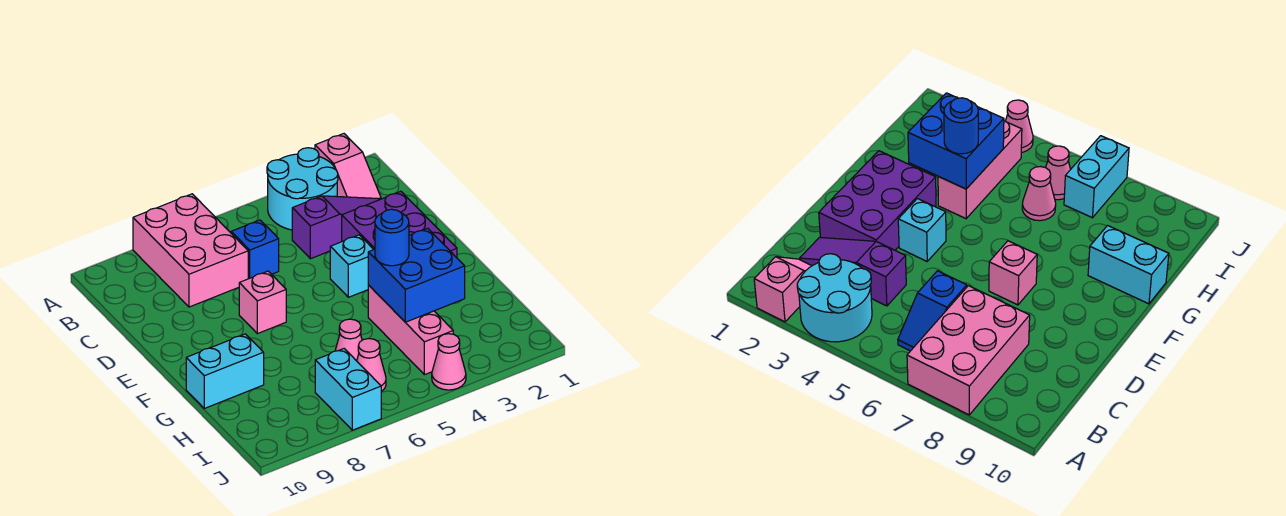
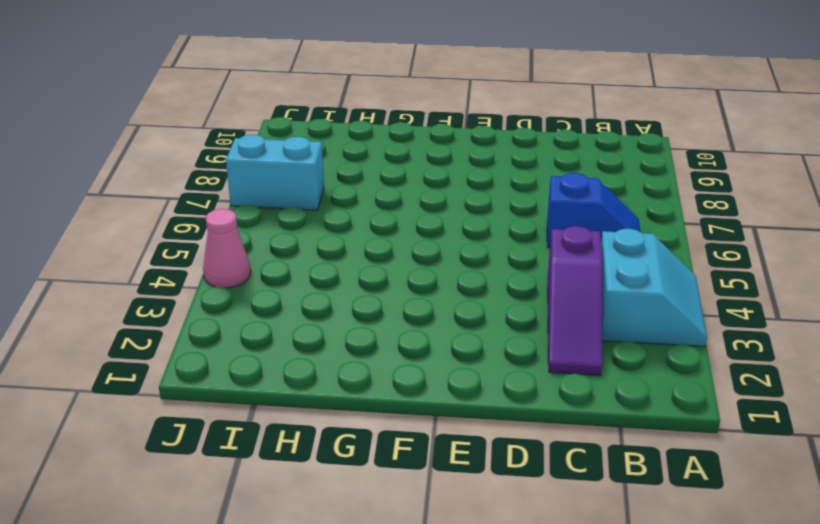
cyan slope A3:B4 level 1 top B -> cyan round brick A3:B4 level 1
none -> pink slope A2:B2 level 1 top A
none -> pink brick A7:C8 level 1
none -> purple brick D2:F3 level 1

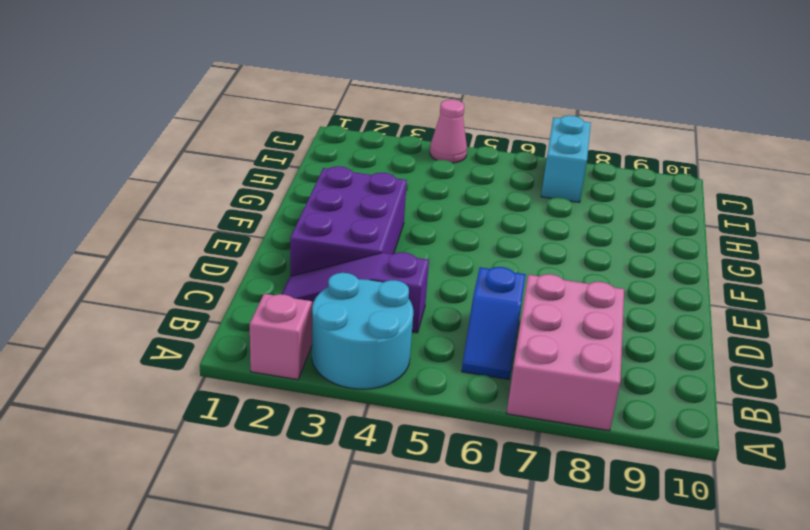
none -> cyan brick E4 level 1
none -> pink brick E7 level 1
none -> pink brick G4:I4 level 1

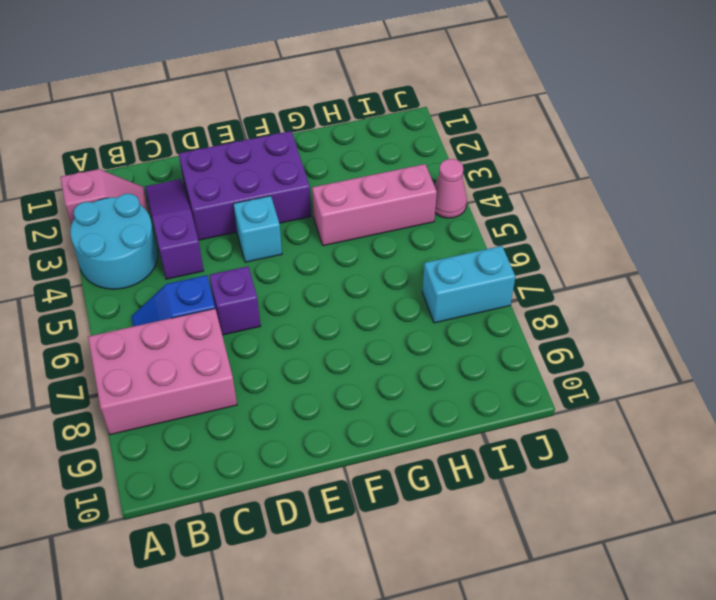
purple brick D6 level 1 -> none
none -> pink brick E7 level 1
none -> cyan brick G9:G10 level 1
none -> pink cone H6 level 1

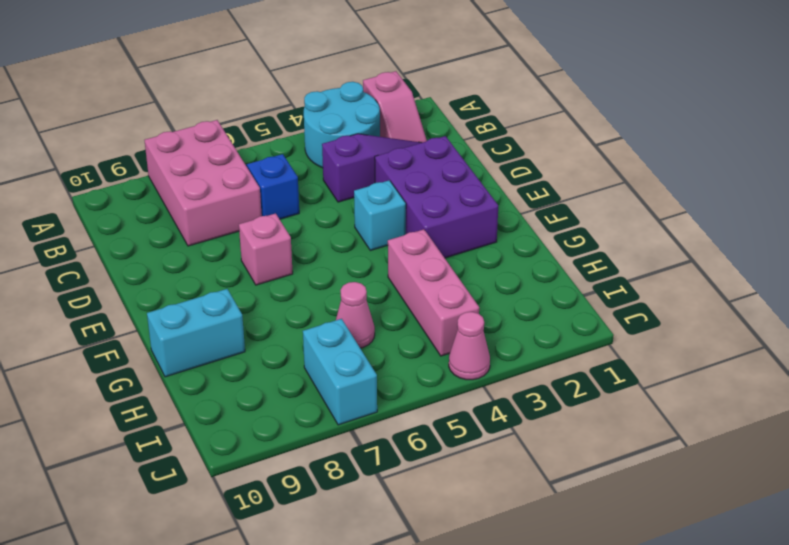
none -> pink cone I6 level 1
none -> blue brick G3:H4 level 2
none -> blue round brick G4 level 3

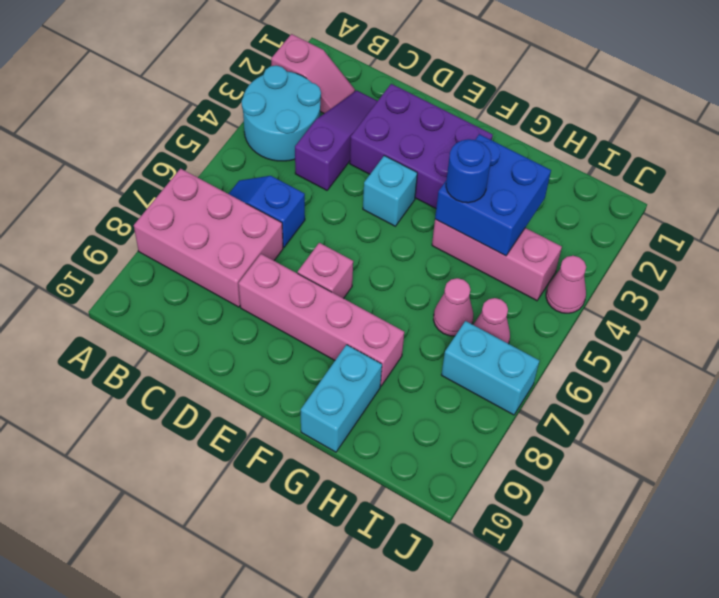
pink brick D8:G8 level 1 -> none

